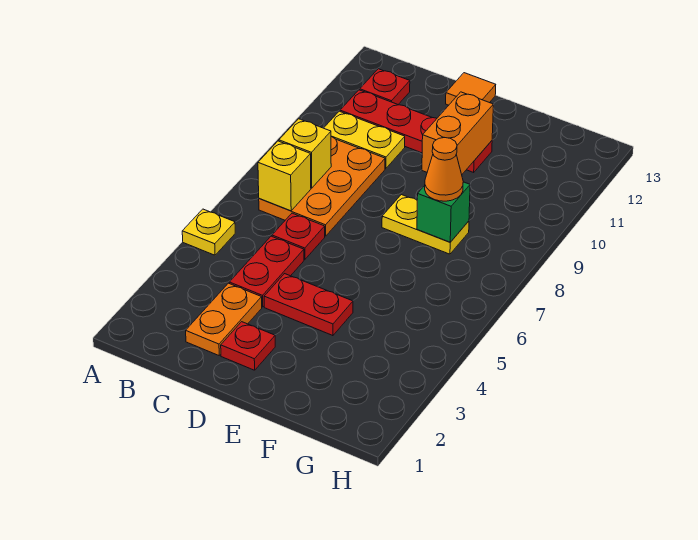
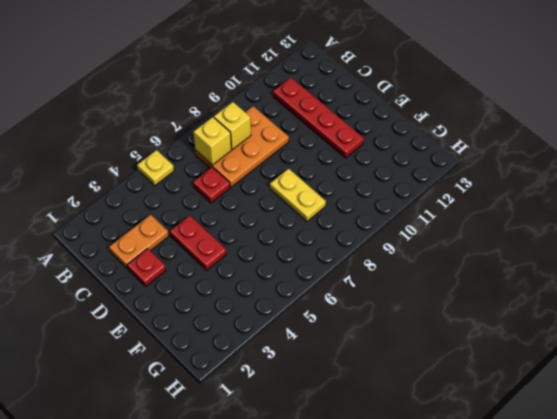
none -> yellow plate B10:C10 level 1
none -> red plate B12 level 1
none -> red plate C4:C5 level 1

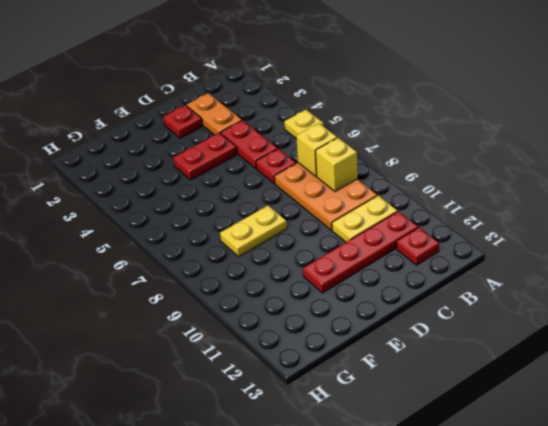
none -> orange tile D13 level 1
none -> orange brick E10:E11 level 2
none -> green brick F8 level 2

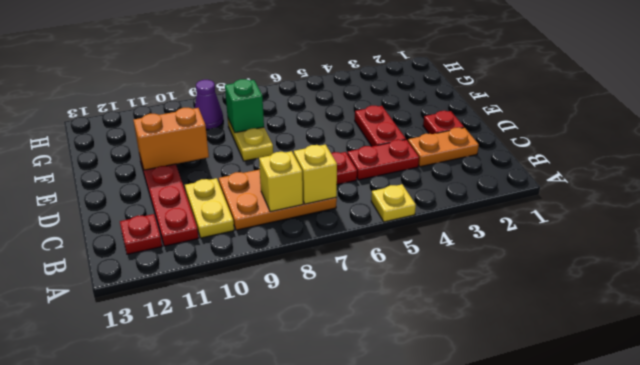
purple cone G9 level 1 -> none
none -> orange tile D13 level 1
none -> orange cone F8 level 3

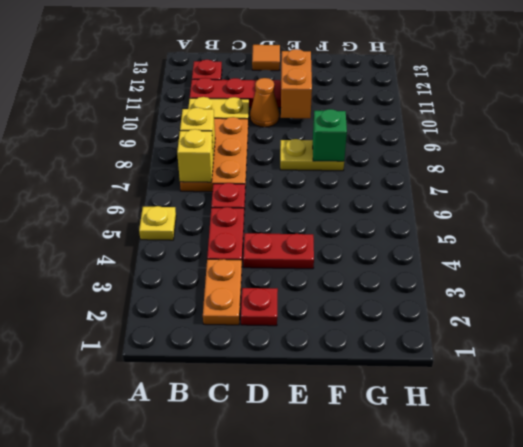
orange cone D10 level 1 -> orange cone F8 level 3

